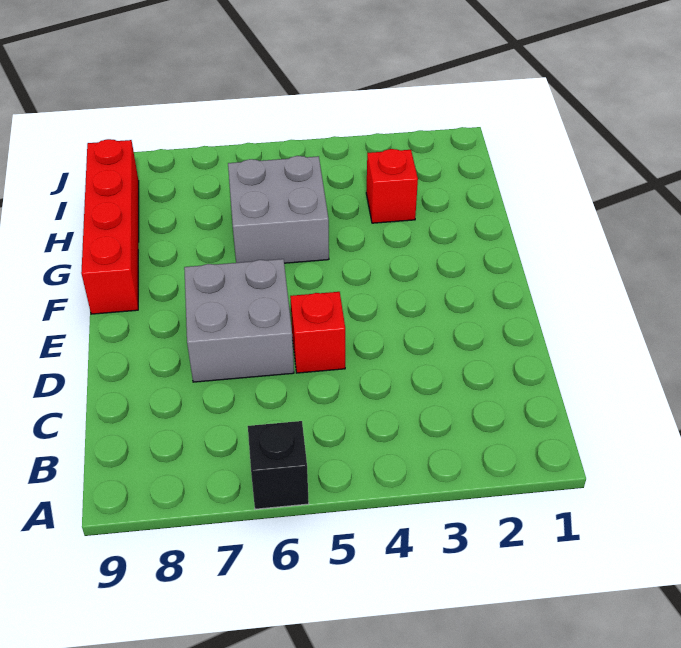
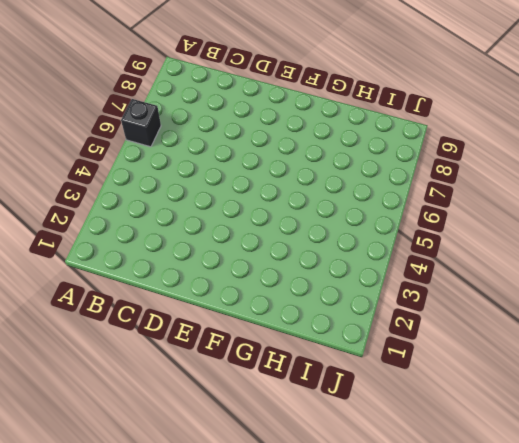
none -> red brick D5 level 1
none -> grey brick D6:E7 level 1

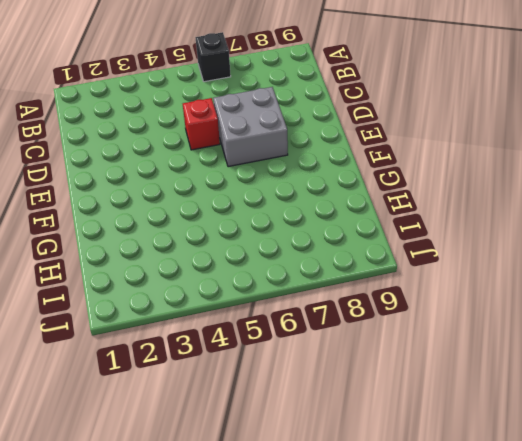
none -> red brick F9:I9 level 1
none -> grey brick G5:H6 level 1

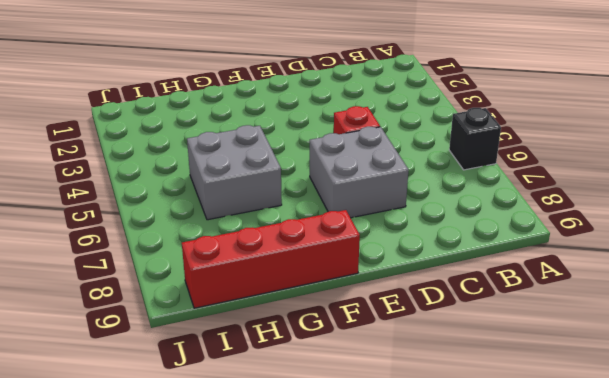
none -> red brick H3 level 1

